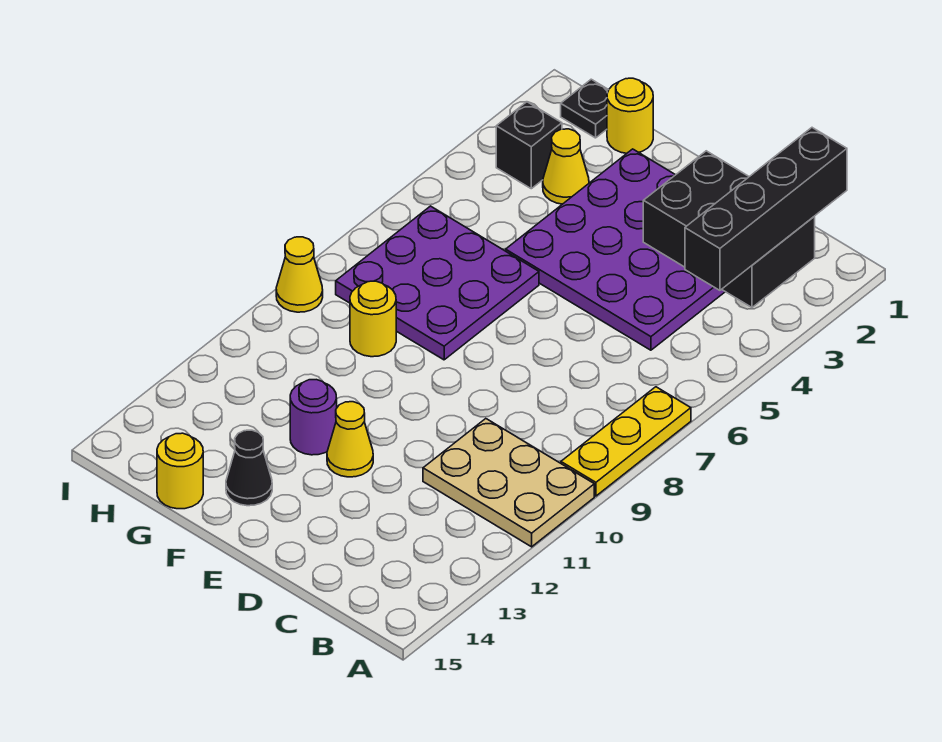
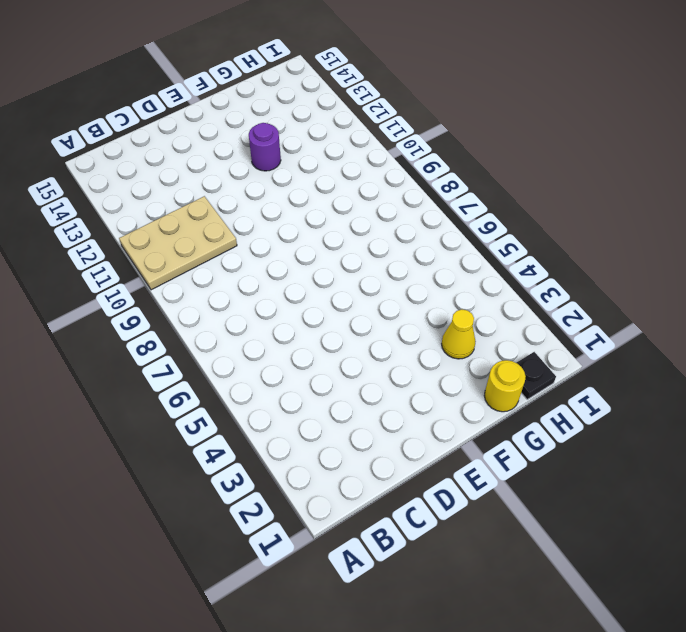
none -> yellow plate A7:A9 level 1
none -> purple plate C2:F5 level 1
none -> yellow cone E12 level 1

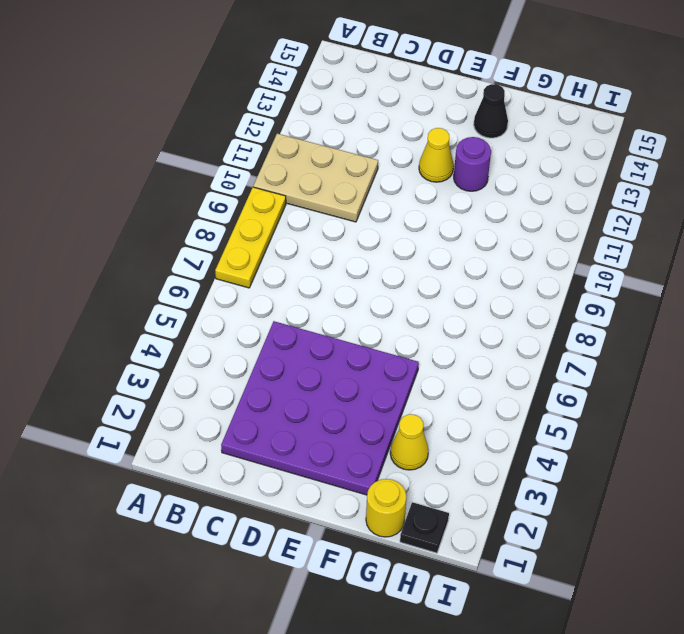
none -> purple plate F6:H8 level 1
none -> yellow round brick G9 level 1
none -> yellow round brick G15 level 1

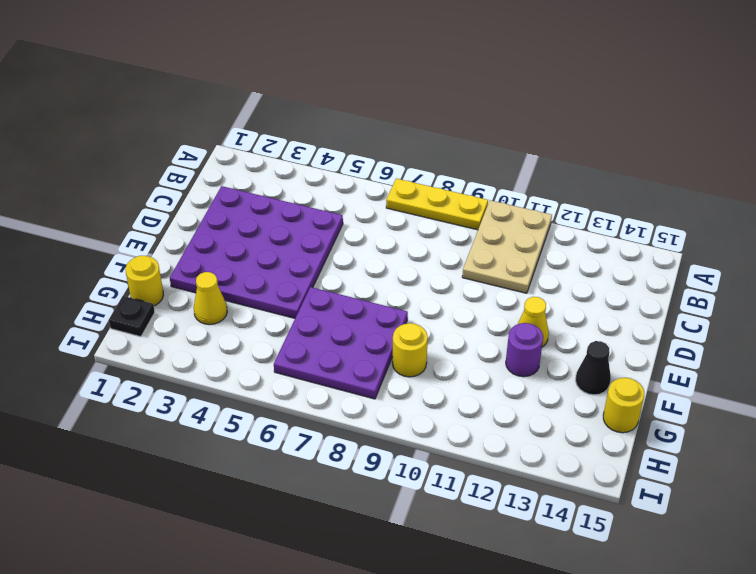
none -> black brick H3 level 1
none -> yellow cone I9 level 1
none -> black brick B2:D3 level 2

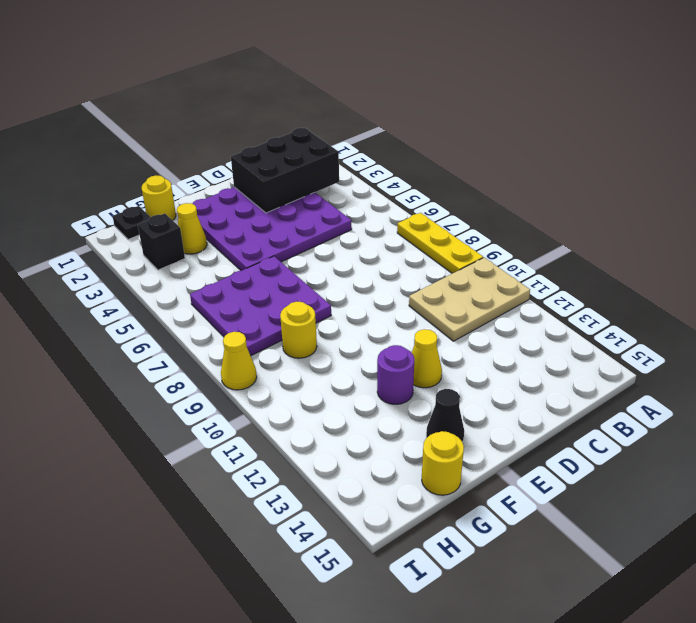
none -> black brick B1:B4 level 3

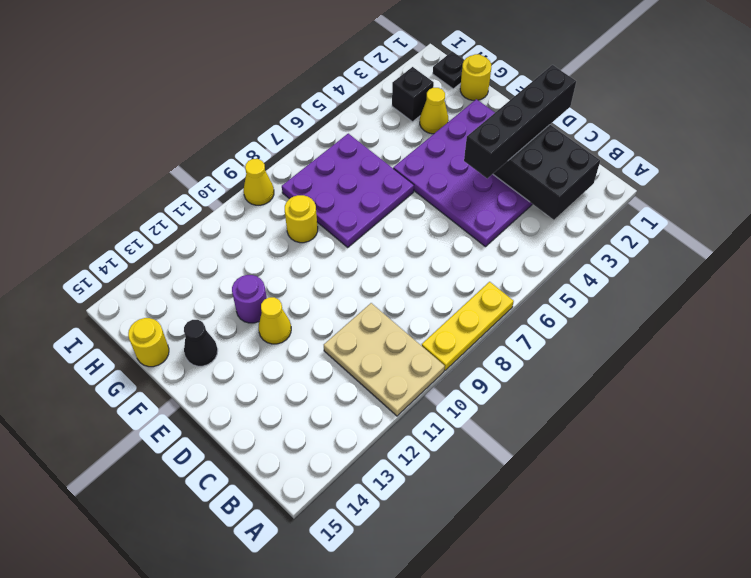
black brick D1:D4 level 3 -> black brick B1:B4 level 3

